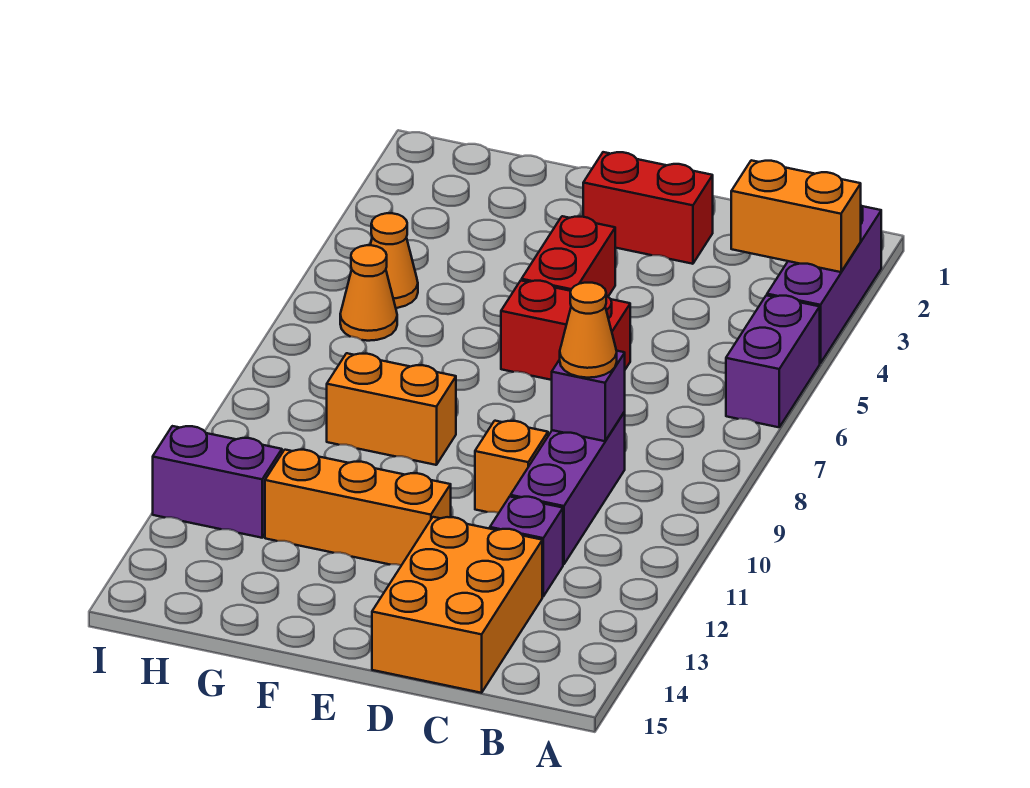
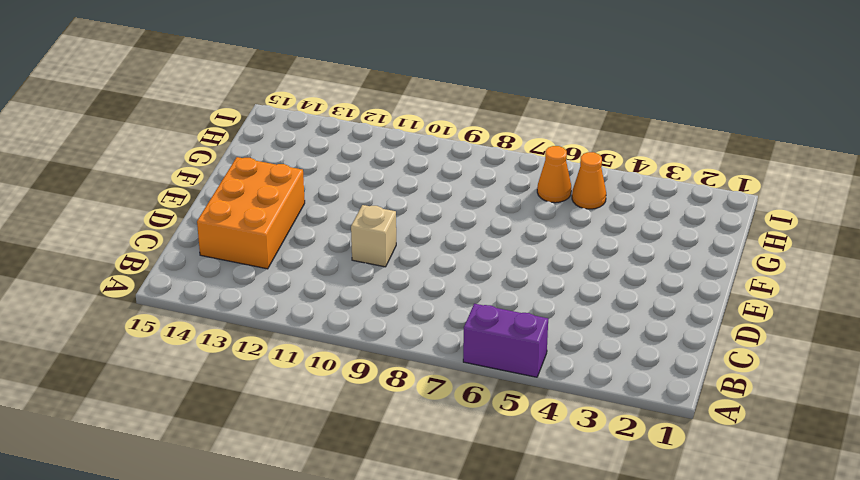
orange brick C13:E14 level 1 -> orange brick C13:D15 level 1
tan brick D10 level 1 -> orange brick D10 level 1
none -> purple brick A2:A4 level 1
none -> purple brick C9:C11 level 1
none -> purple brick C12 level 1

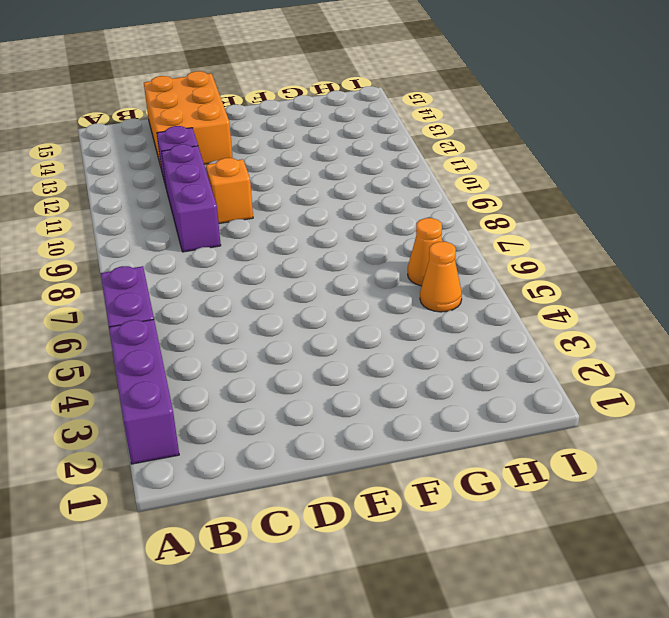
none -> red brick D2:E2 level 1
none -> red brick D6:E6 level 1
none -> red brick E4:E5 level 1

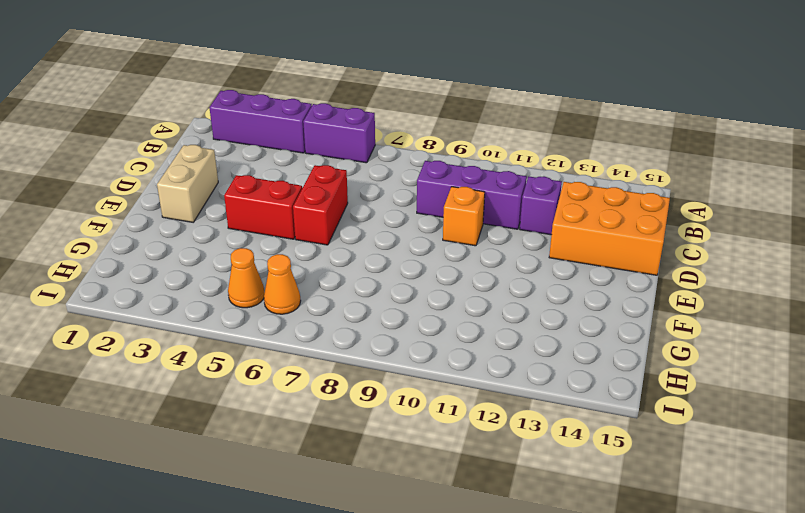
tan brick D2:E2 level 1 -> red brick D2:E2 level 1
none -> orange brick E12:G12 level 1
none -> orange brick F9:G9 level 1
none -> purple brick H12:I12 level 1

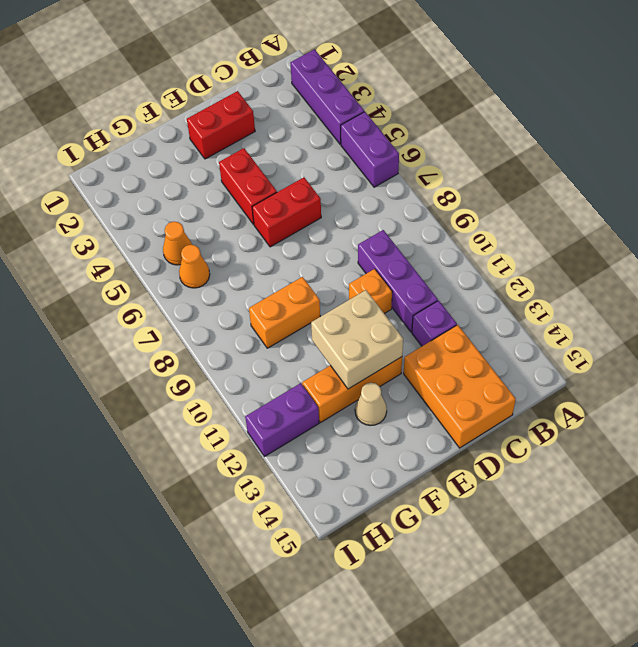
tan brick E11:F12 level 2 -> none
tan cone F13 level 1 -> none
none -> orange brick A3:B3 level 2
none -> purple brick C9 level 2
none -> orange cone C9 level 3

